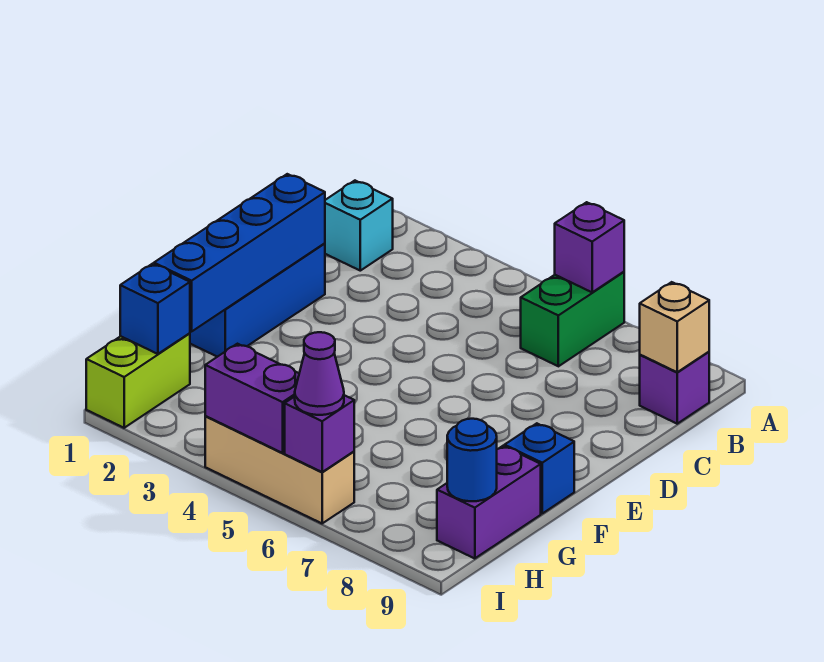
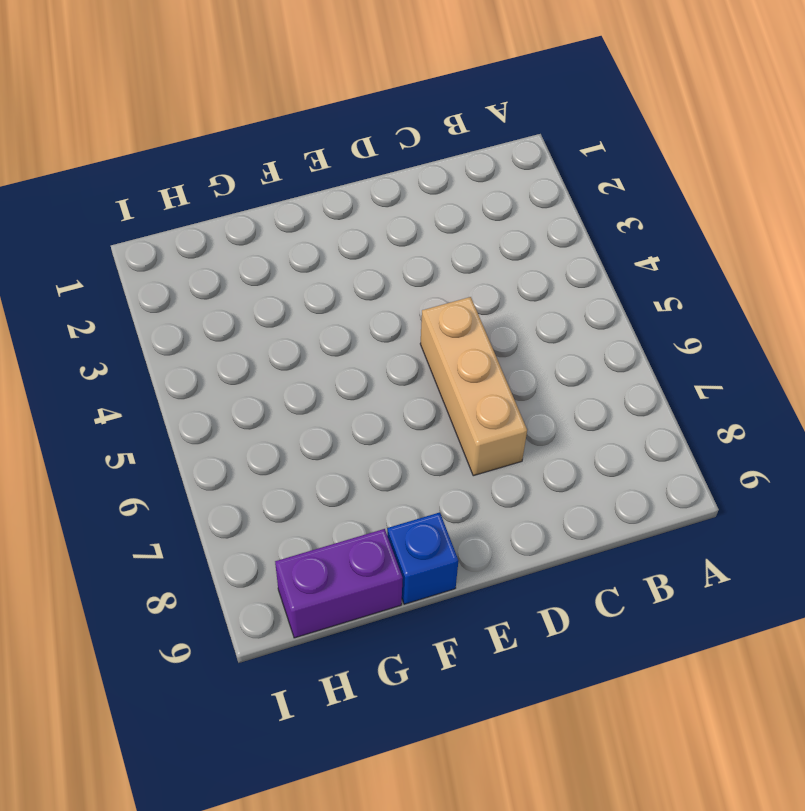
tan brick D5:D7 level 1 -> tan brick I4:I6 level 1
none -> green brick A6:B6 level 1
none -> cyan brick B1 level 1
none -> purple brick B9 level 1

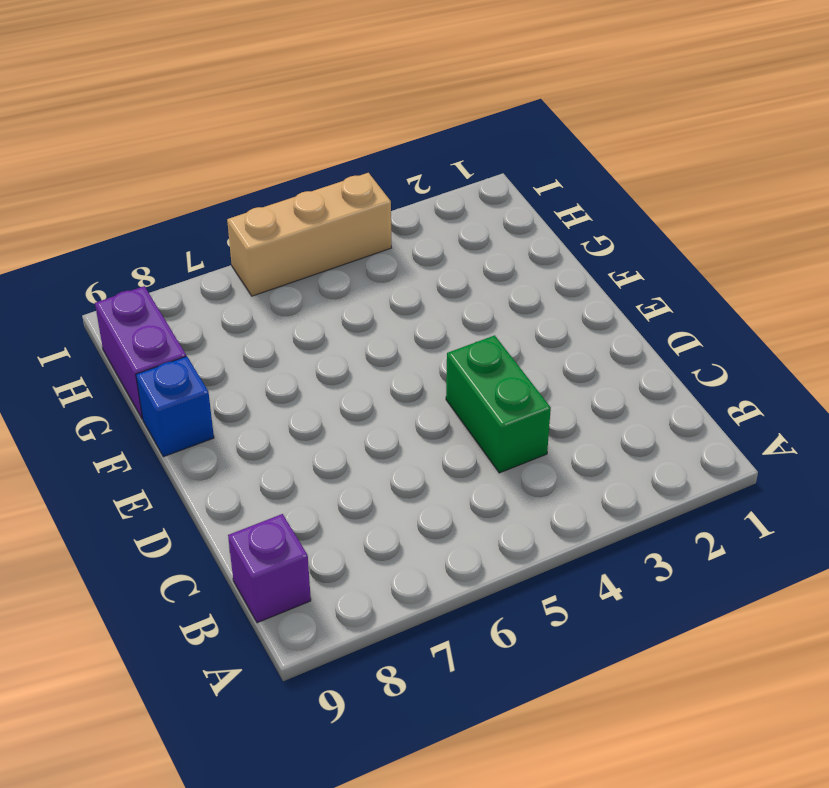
green brick C4:D4 level 1 -> green brick A6:B6 level 1
none -> cyan brick B1 level 1
none -> blue brick D1:F1 level 1
none -> lime brick H1:I1 level 1

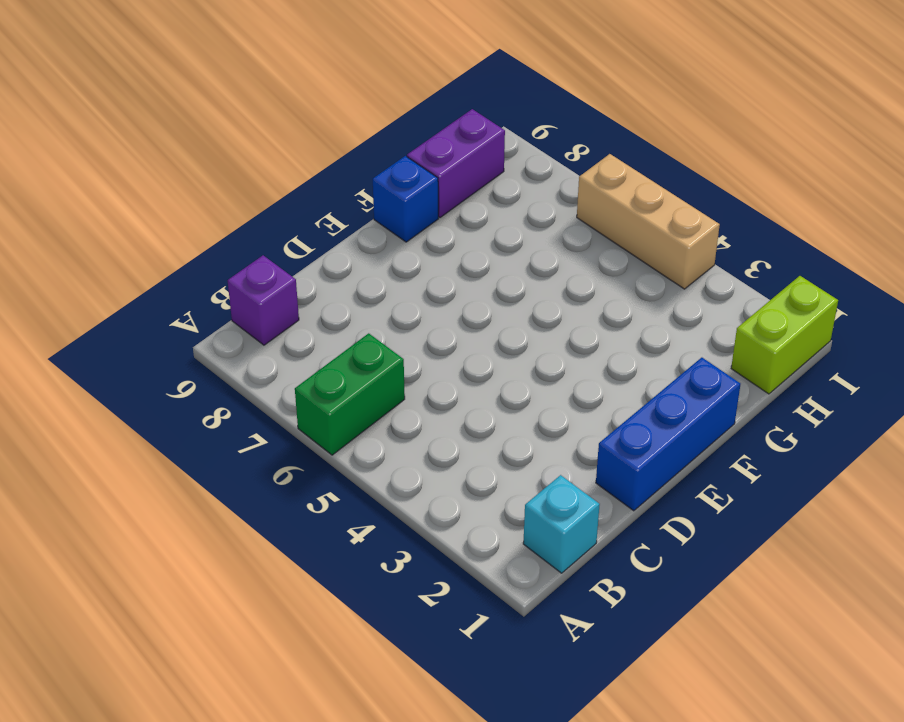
none -> purple brick A6 level 2
none -> tan brick B9 level 2
none -> blue brick D1:G1 level 2

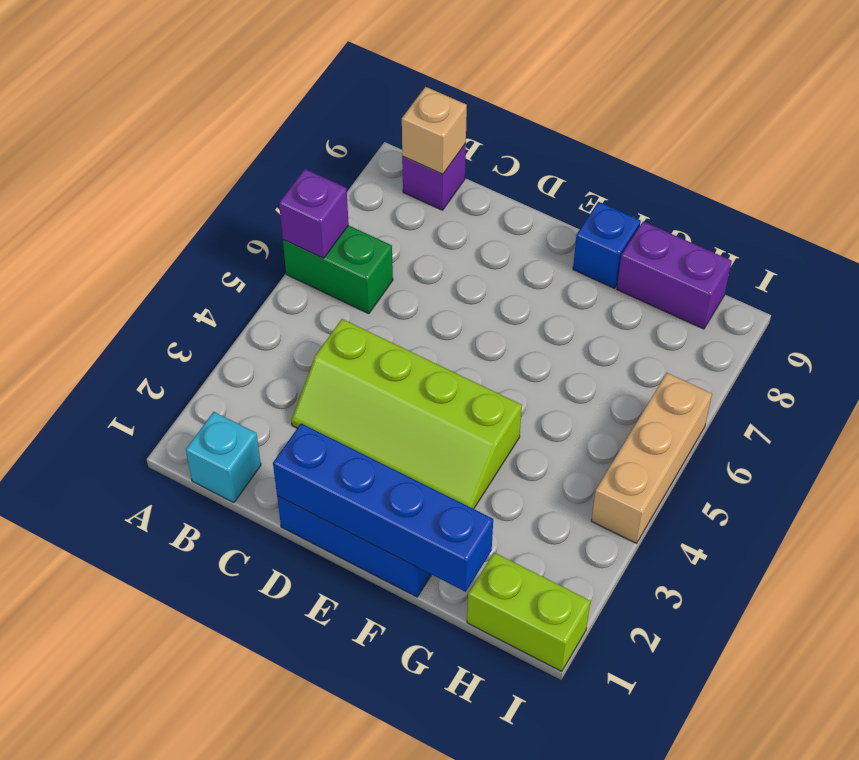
lime slope C3:F4 level 1 top 4 -> none
none -> blue brick H1 level 2
none -> blue round brick H9 level 2
none -> purple brick I4:I5 level 2

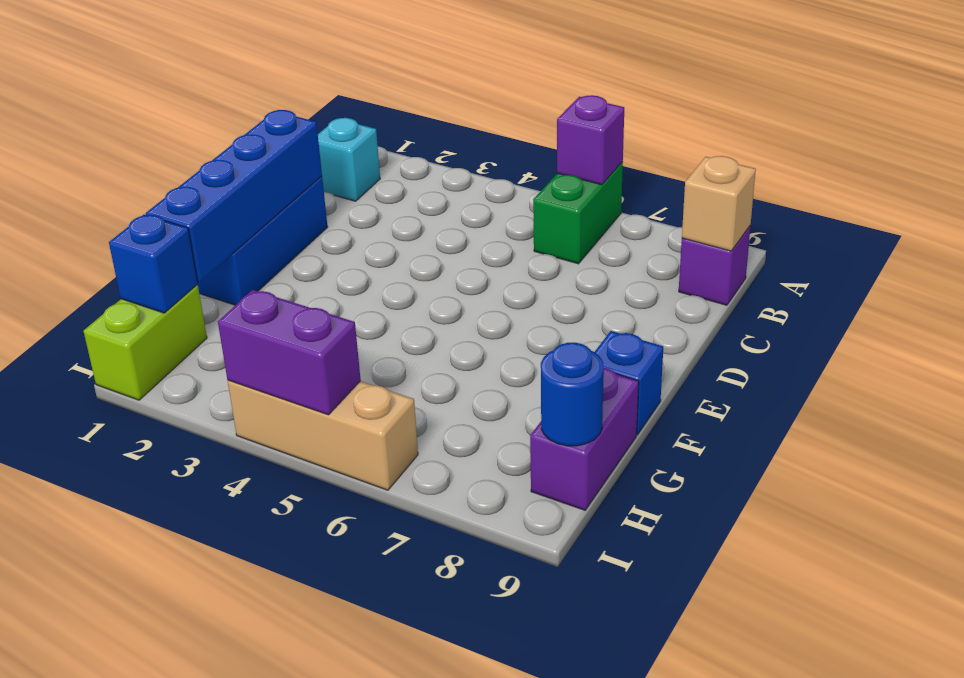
none -> purple brick I6 level 2
none -> purple cone I6 level 3

